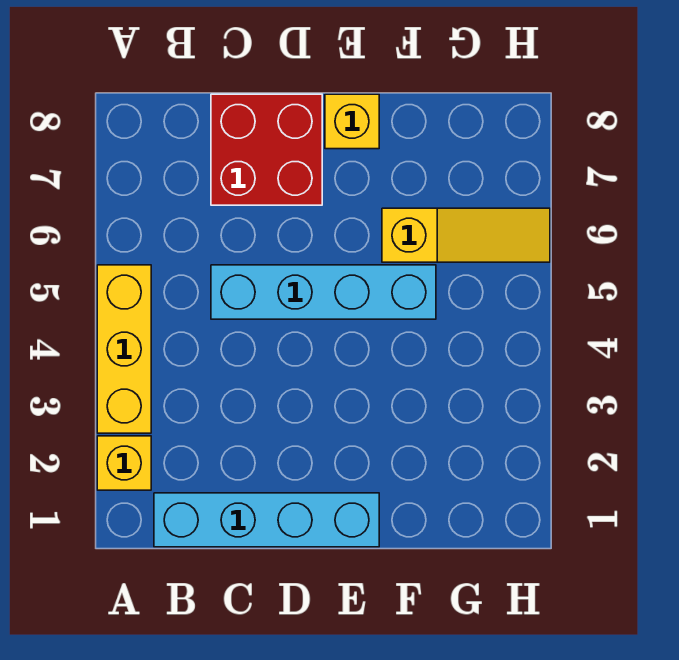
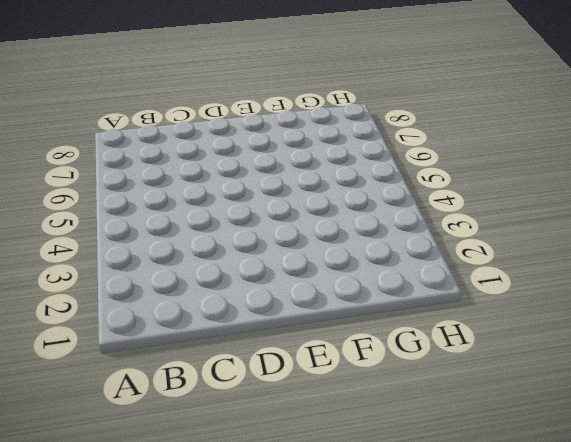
none -> yellow brick A2 level 1
none -> yellow brick A3:A5 level 1

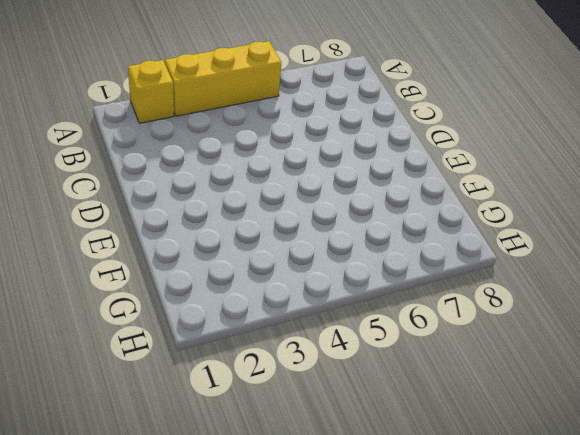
none -> cyan brick B1:E1 level 1
none -> cyan brick C5:F5 level 1

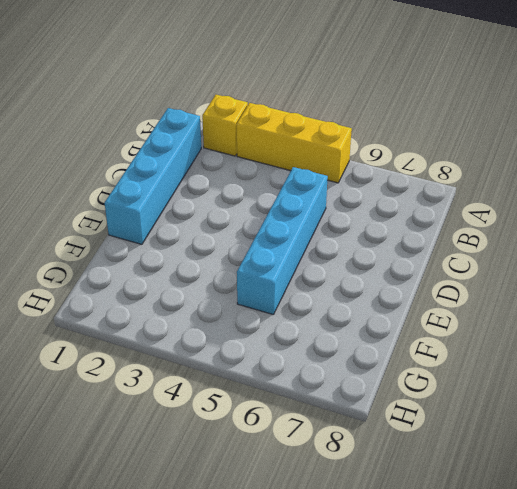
none -> red brick C7:D8 level 1
none -> yellow brick E8 level 1

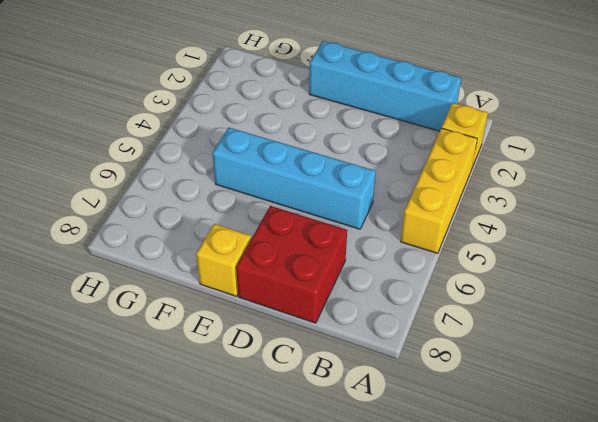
none -> yellow slope F6:H6 level 1 top F

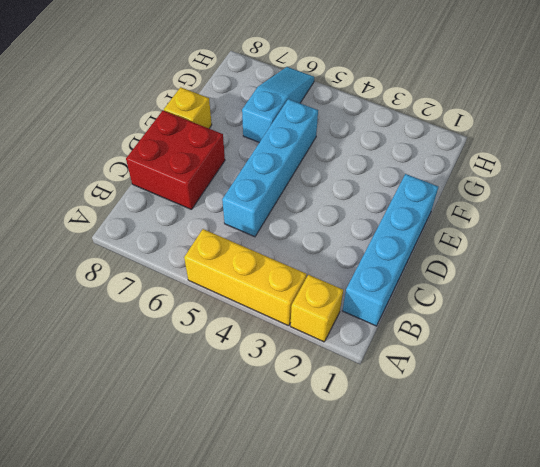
cyan slope F6:H6 level 1 top F -> yellow slope F6:H6 level 1 top F

